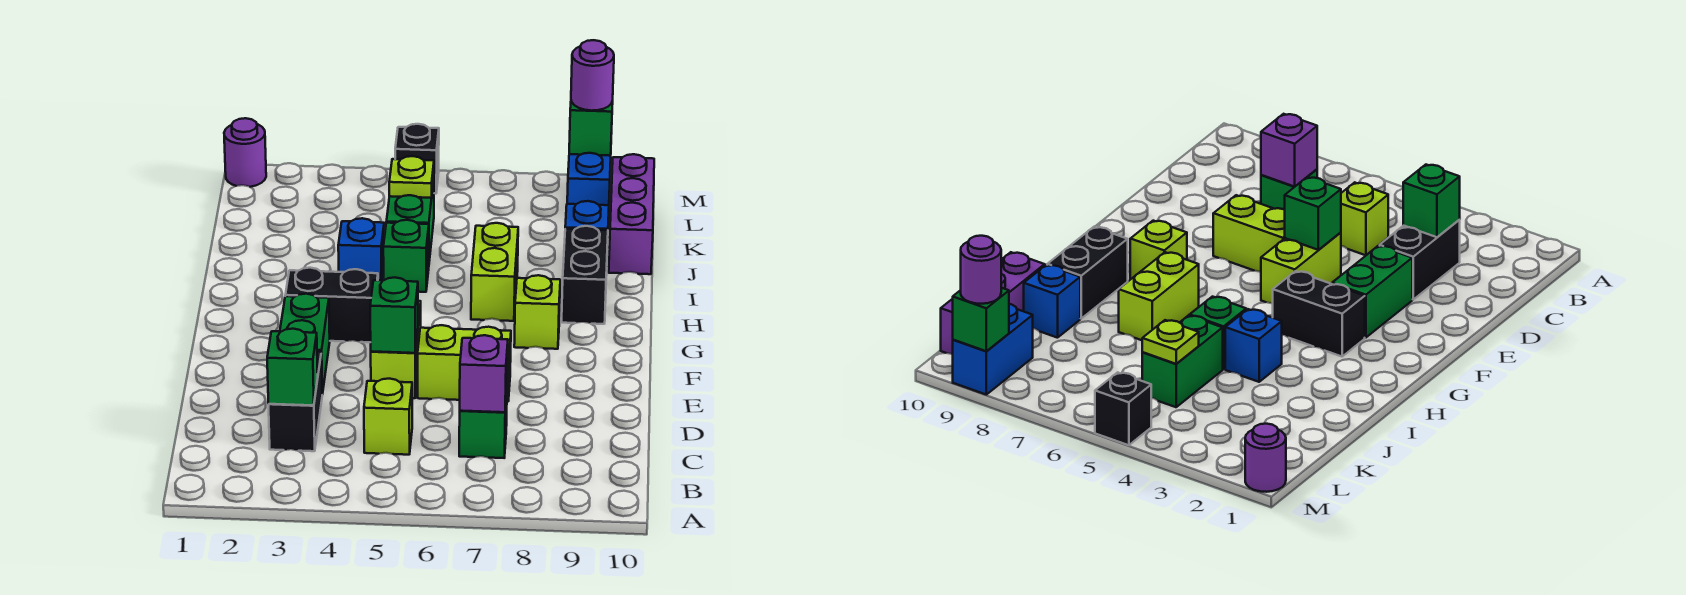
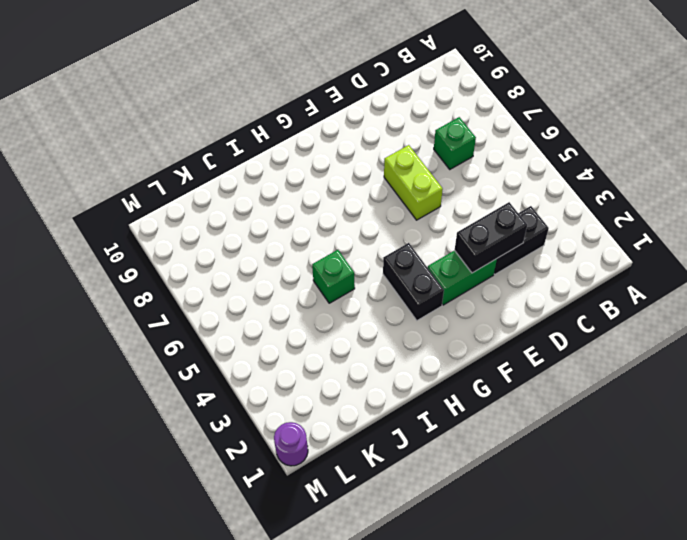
black brick D3:E3 level 2 -> black brick H9:I9 level 1
none -> lime brick C5 level 1
none -> lime brick E5:F5 level 1
none -> lime brick G8 level 1

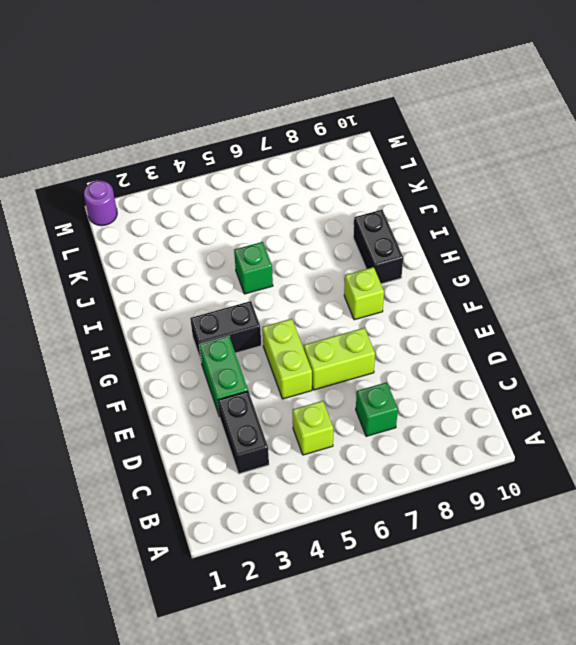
none -> lime brick H7:I7 level 1
none -> blue brick I4 level 1
none -> green brick J5:K5 level 1

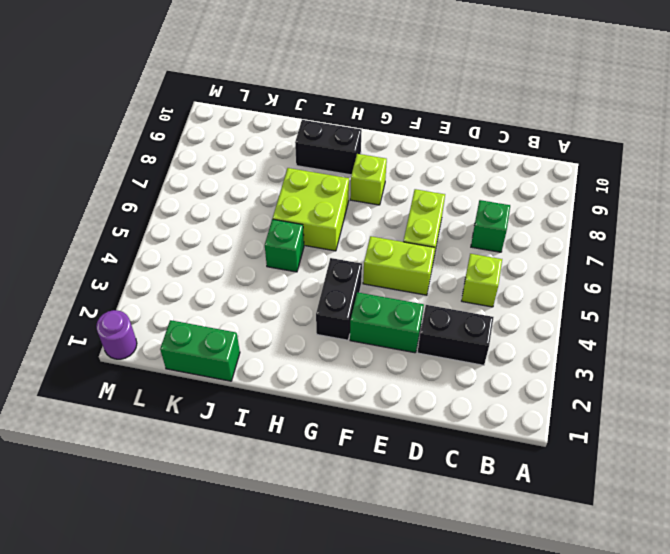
lime brick H6:I7 level 1 -> lime brick H7:I7 level 1
green brick J1:K1 level 1 -> green brick J5:K5 level 1
none -> blue brick I4 level 1
none -> blue brick J9 level 1
none -> purple brick J10:L10 level 1

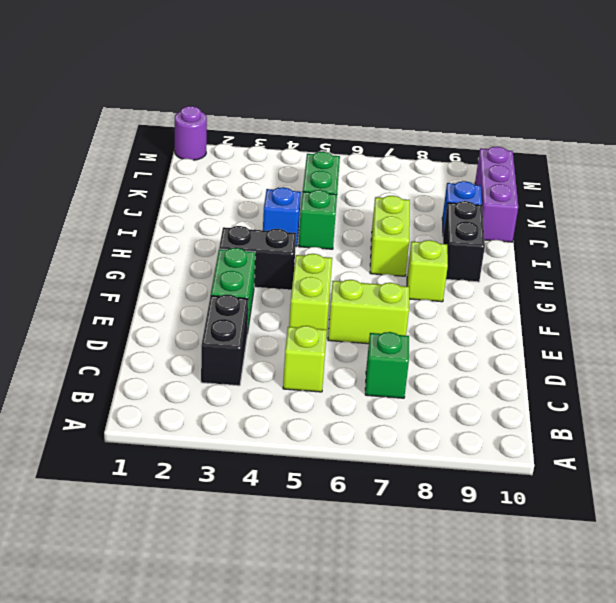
none -> blue brick L9:M9 level 1
none -> black brick M5 level 1
none -> green brick C3 level 2

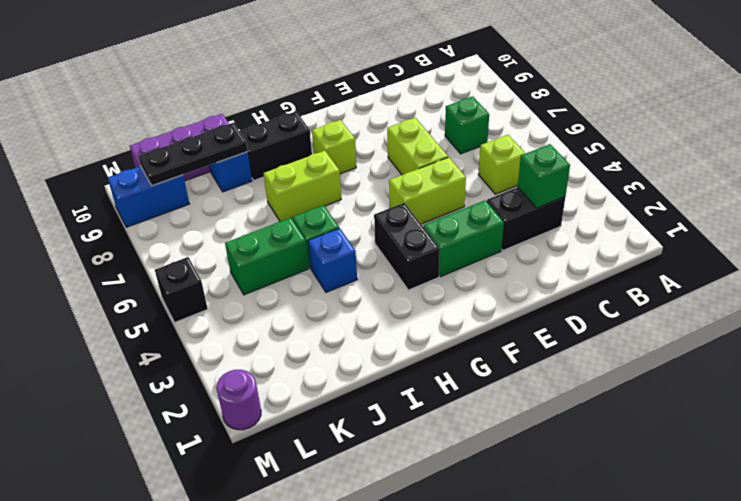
black plate J9:L9 level 2 -> none
none -> purple brick C7 level 2
none -> green brick E5 level 2
none -> lime plate K5 level 2

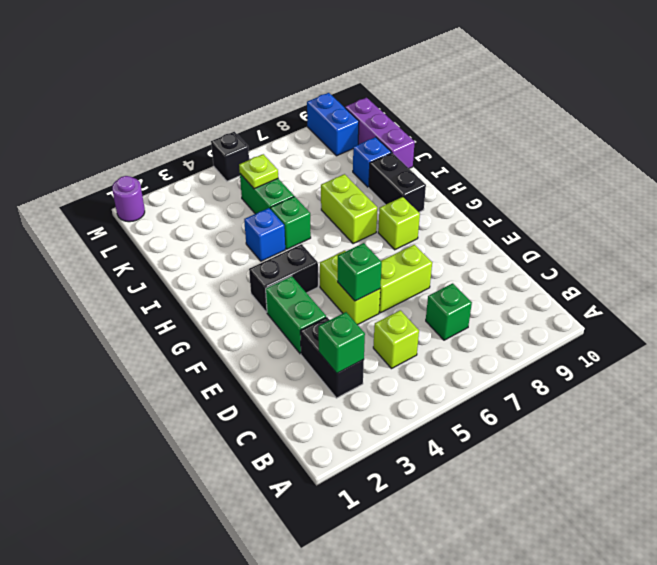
none -> purple brick C7 level 2
none -> green brick M9 level 2
none -> purple round brick M9 level 3

